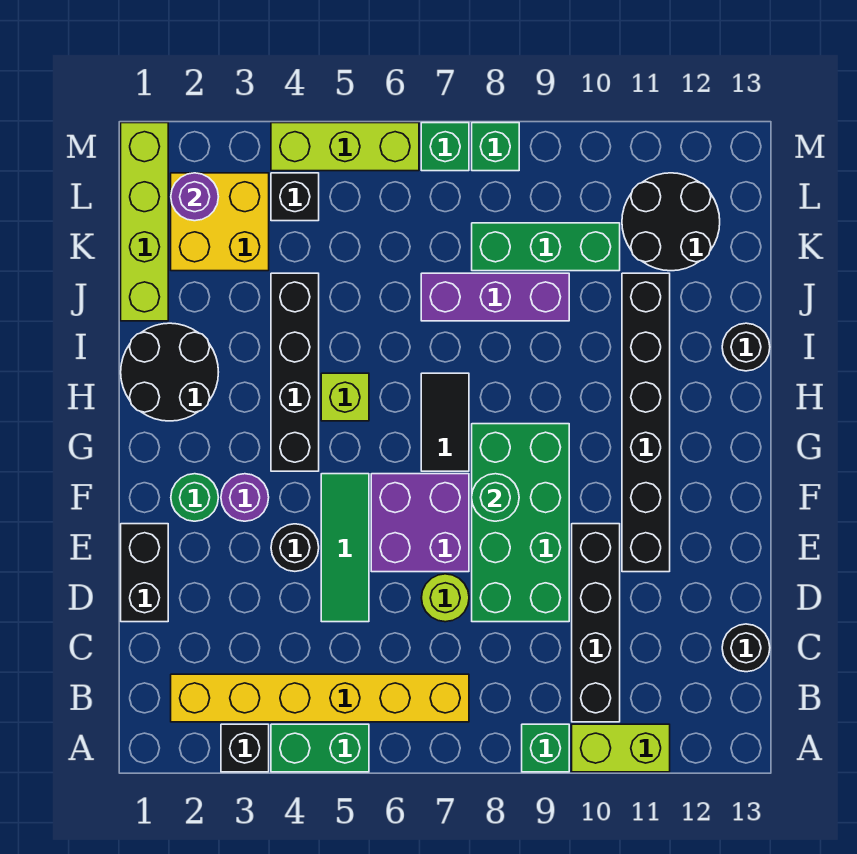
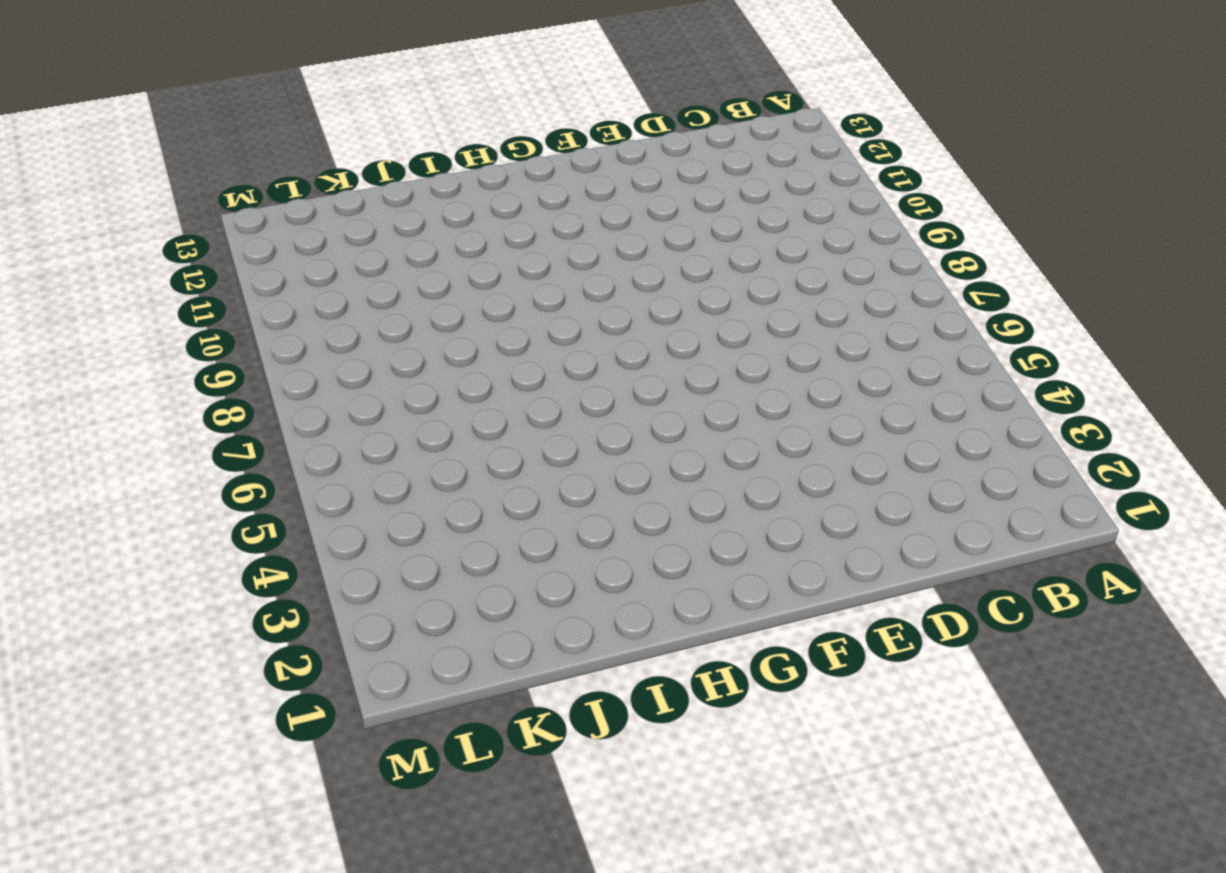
none -> black brick A3 level 1
none -> green brick A4:A5 level 1
none -> green brick A9 level 1
none -> lime brick A10:A11 level 1

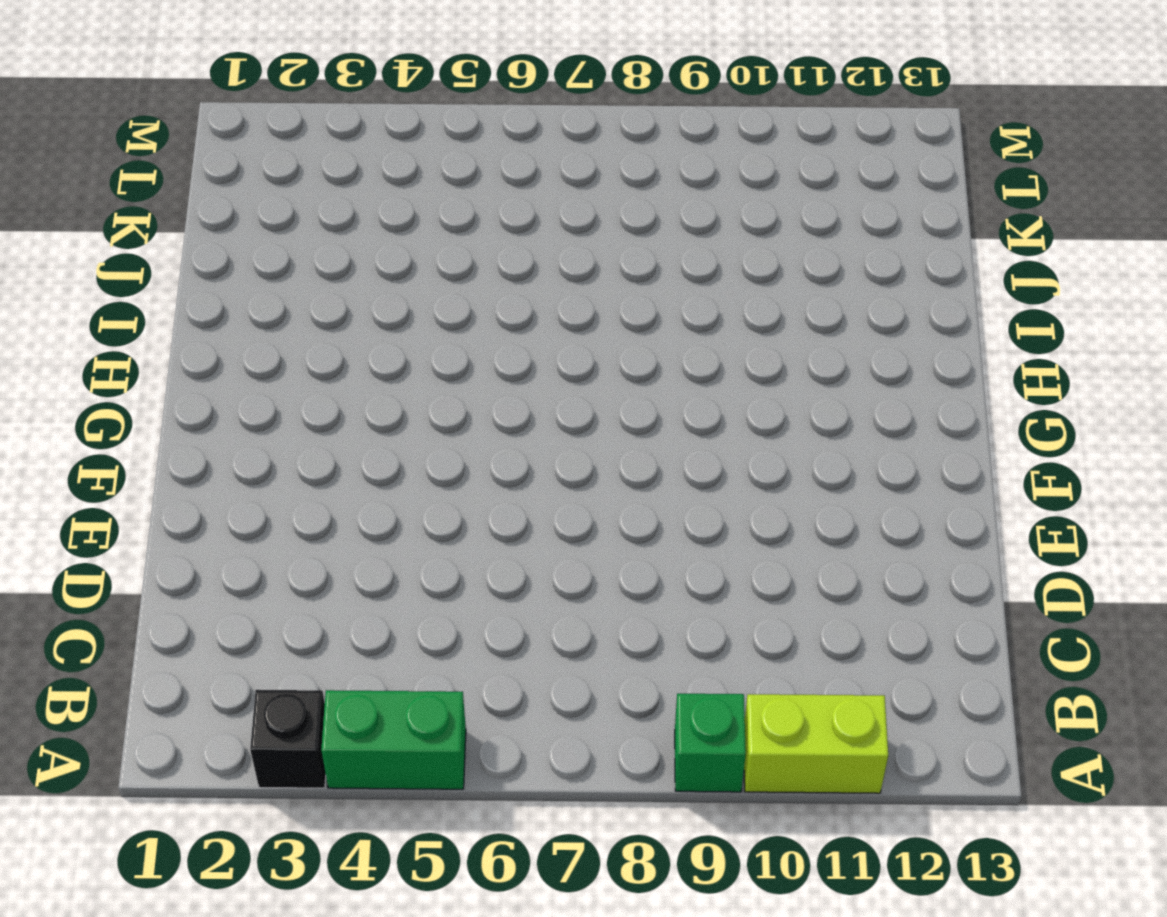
none -> yellow brick B2:B7 level 1
none -> black brick B10:E10 level 1
none -> black round brick C13 level 1
none -> black brick D1:E1 level 1

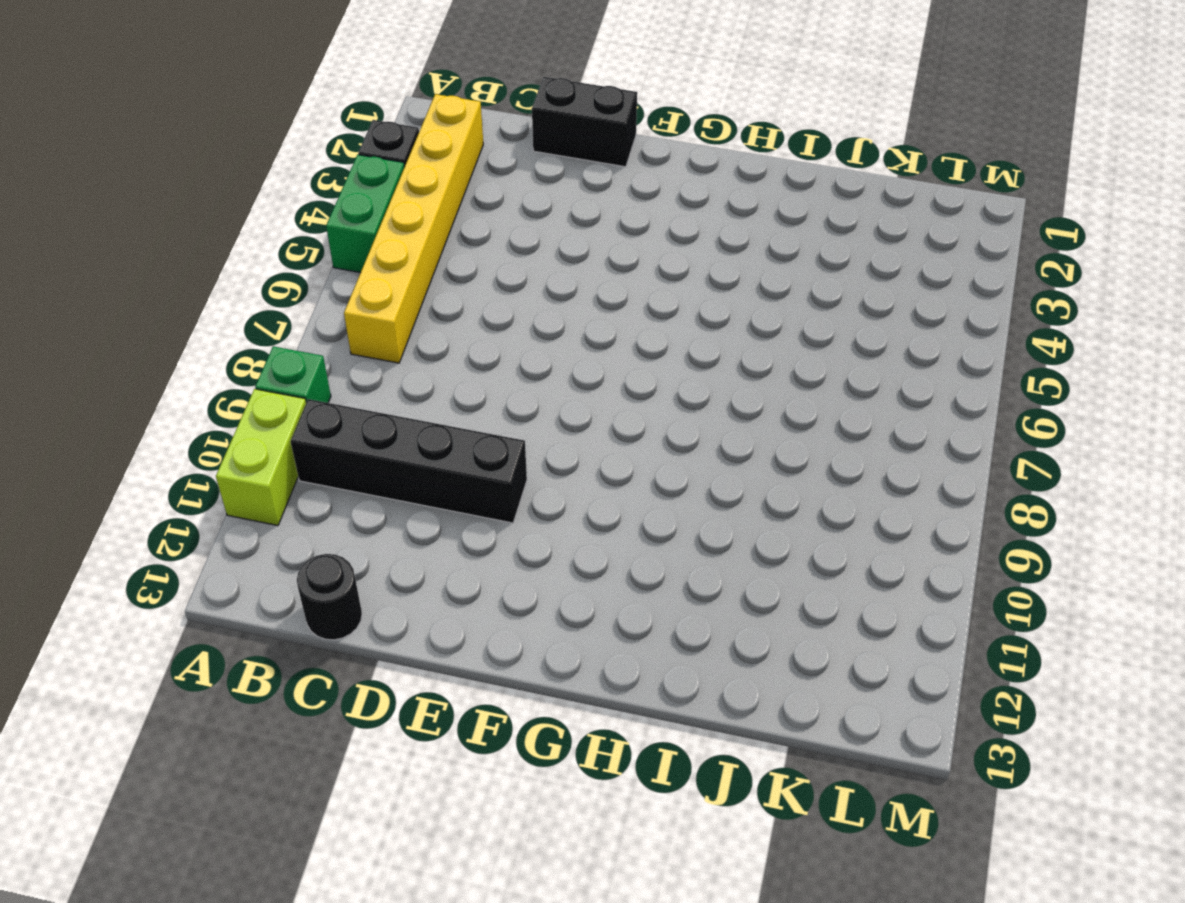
none -> green tile D5:F5 level 1
none -> lime round brick D7 level 1
none -> green brick D8:G9 level 1
none -> black round brick E4 level 1

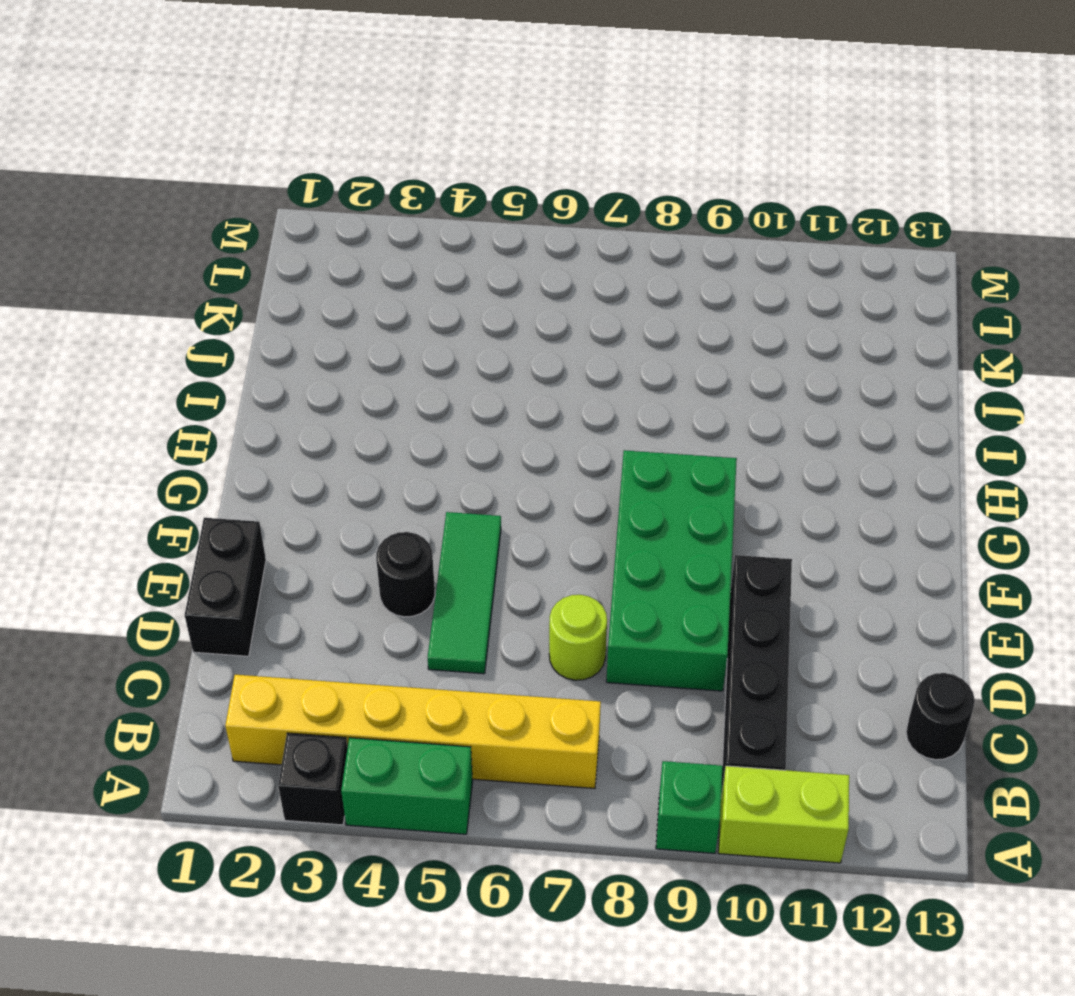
none -> purple brick E6:F7 level 1
none -> black brick E11:J11 level 1
none -> green round brick F2 level 1
none -> purple round brick F3 level 1

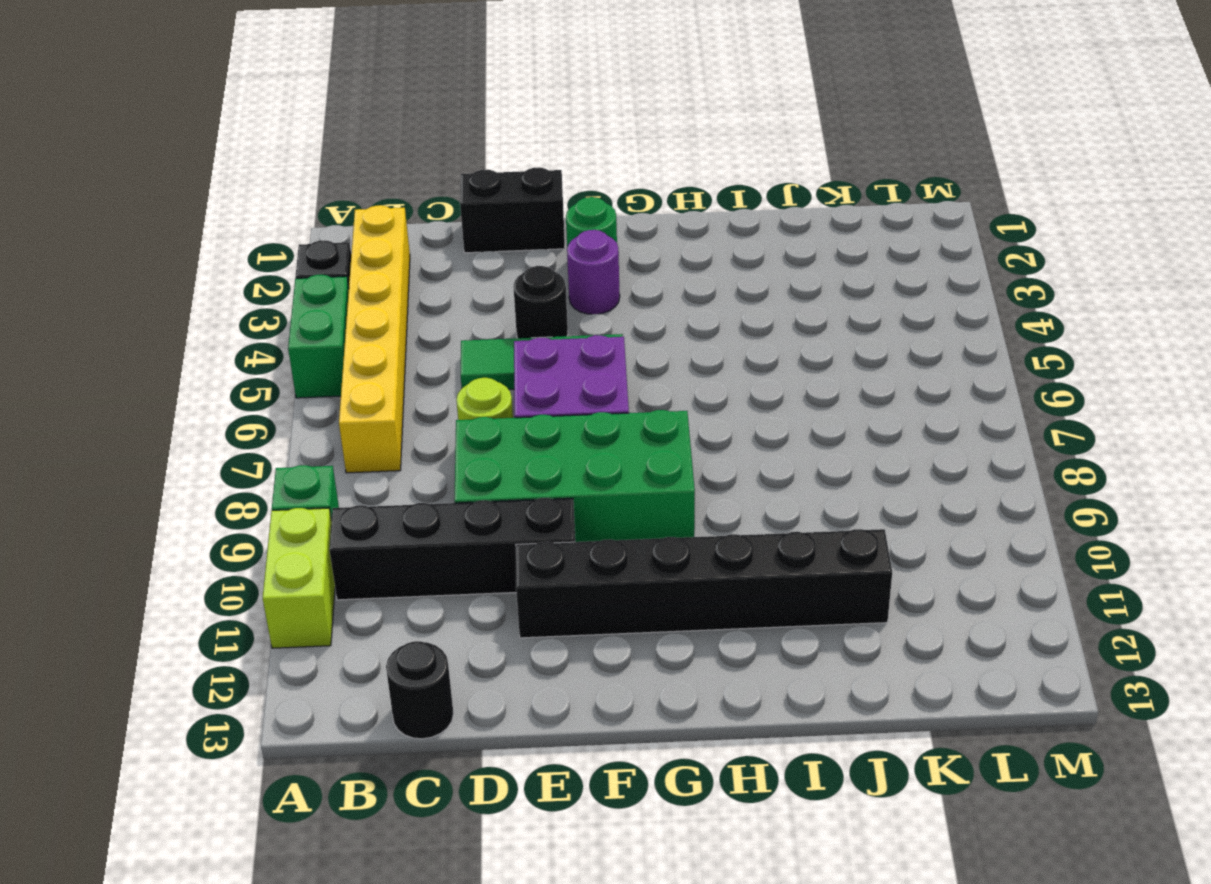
none -> black brick G4:J4 level 1
none -> black tile G7:H7 level 1
none -> black round brick H1:I2 level 1
none -> lime brick H5 level 1

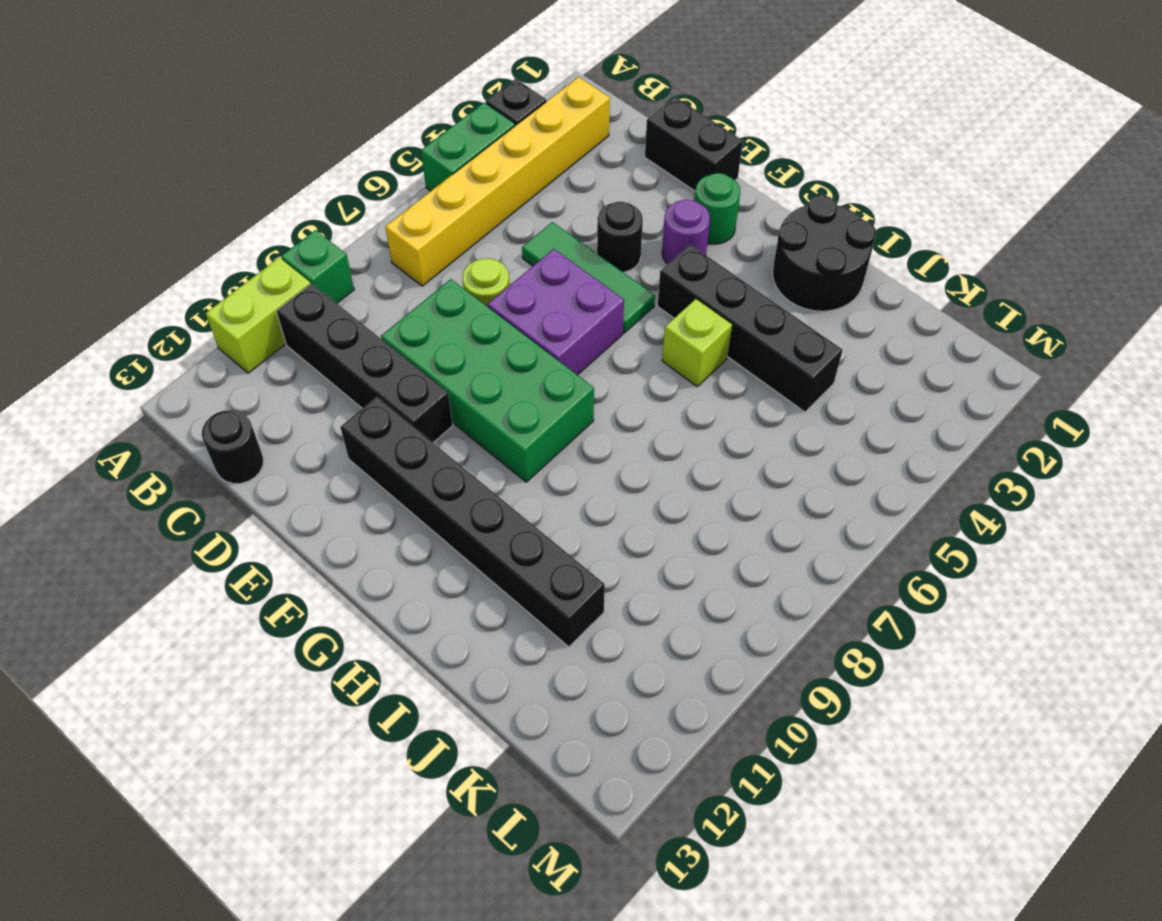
none -> black tile G7:H7 level 1
none -> black round brick I13 level 1
none -> lime brick J1:M1 level 1
none -> purple brick J7:J9 level 1

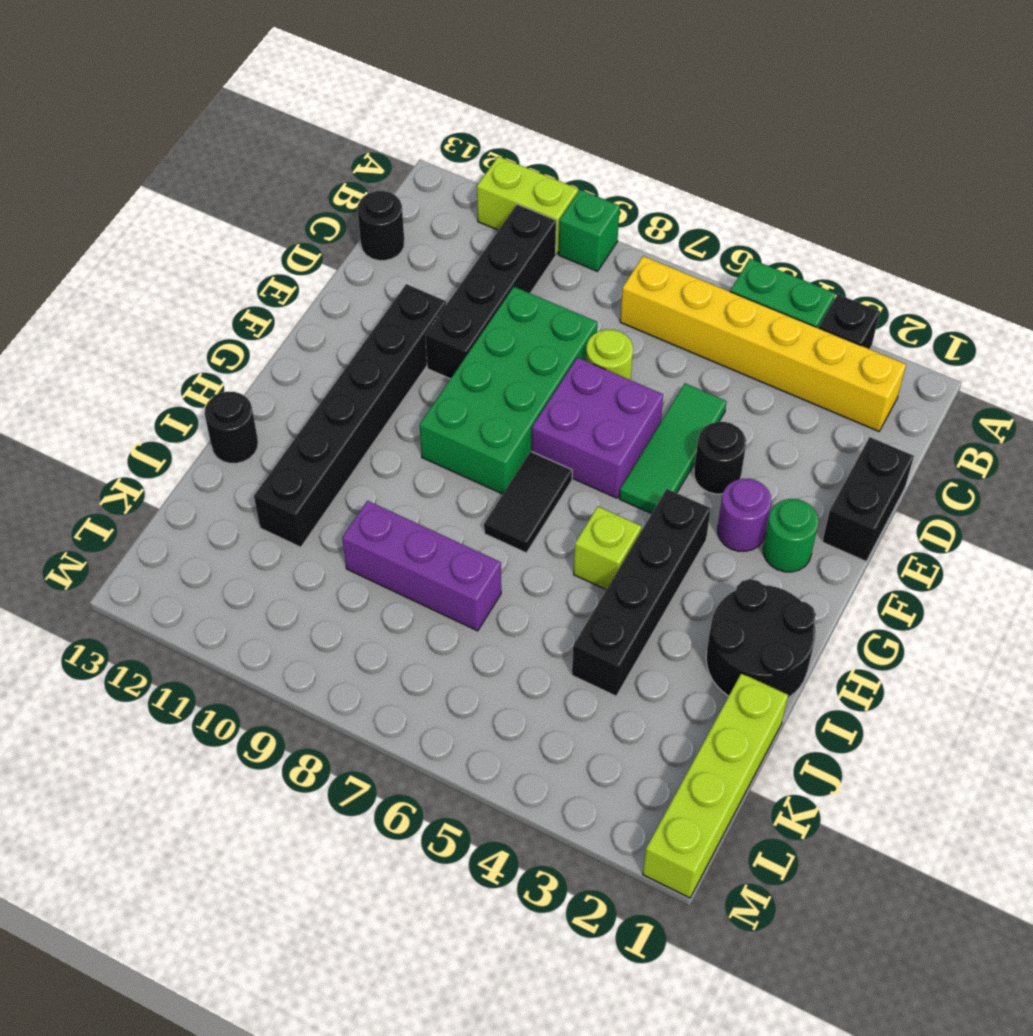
none -> yellow brick K2:L3 level 1
none -> green brick K8:K10 level 1
none -> black round brick K11:L12 level 1
none -> black brick L4 level 1

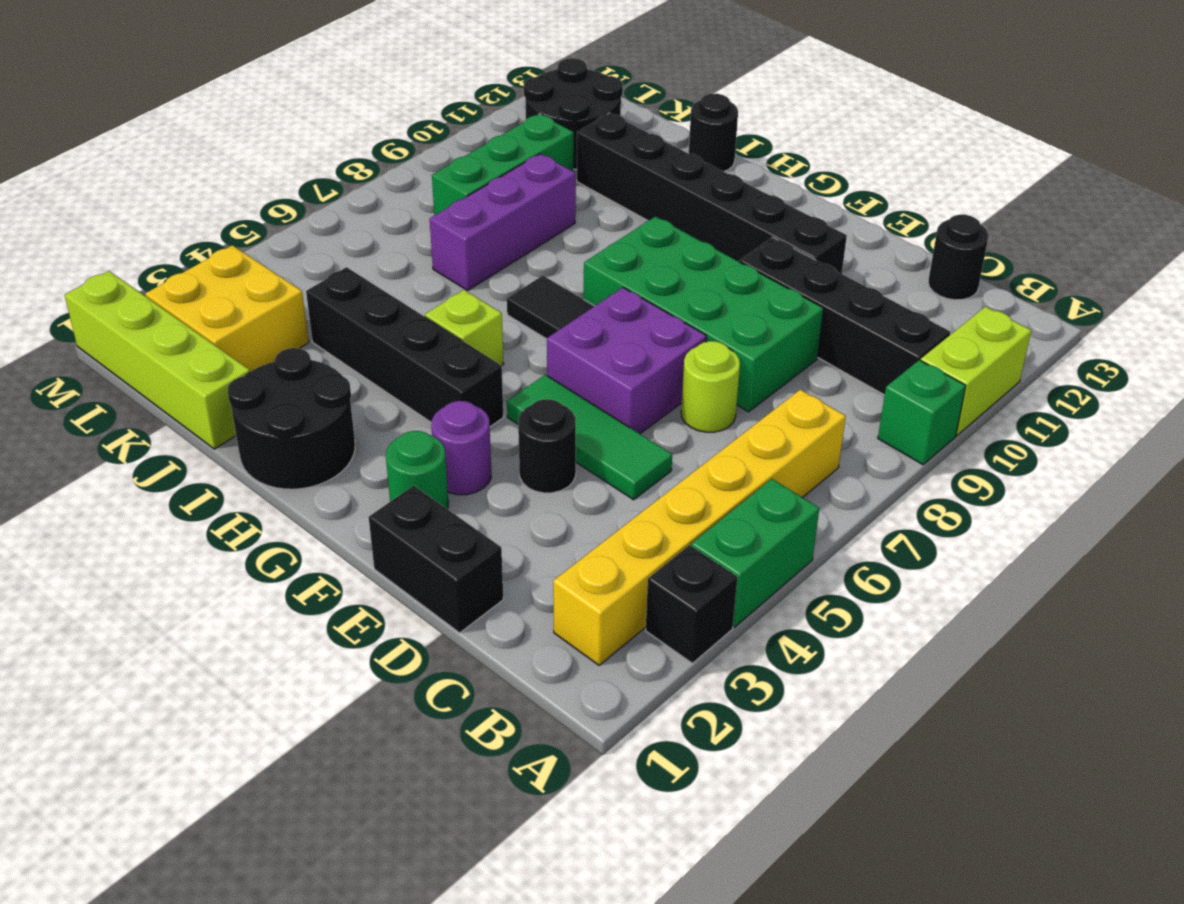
none -> black brick L4 level 1
none -> lime brick M4:M6 level 1
none -> green brick M7 level 1
none -> green brick M8 level 1

